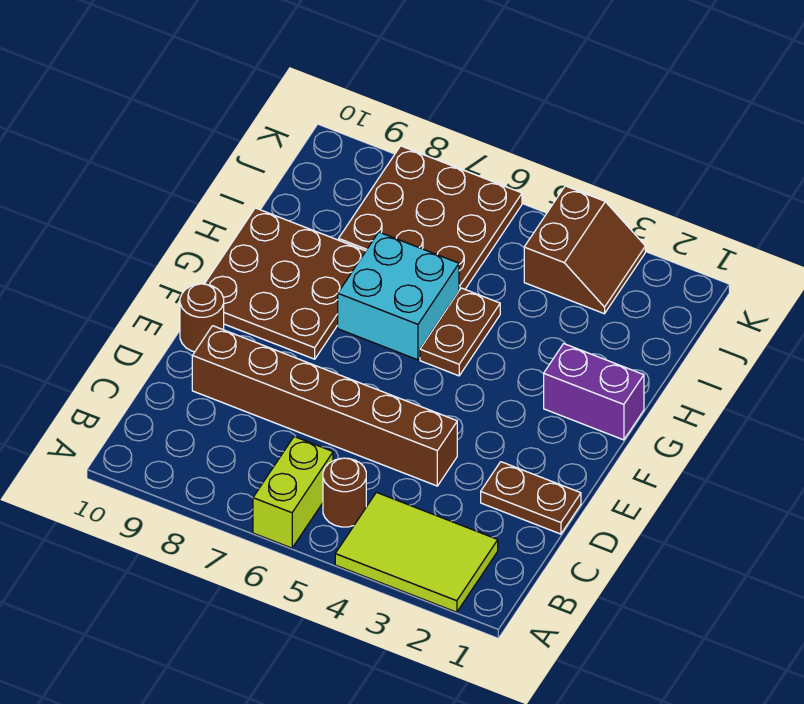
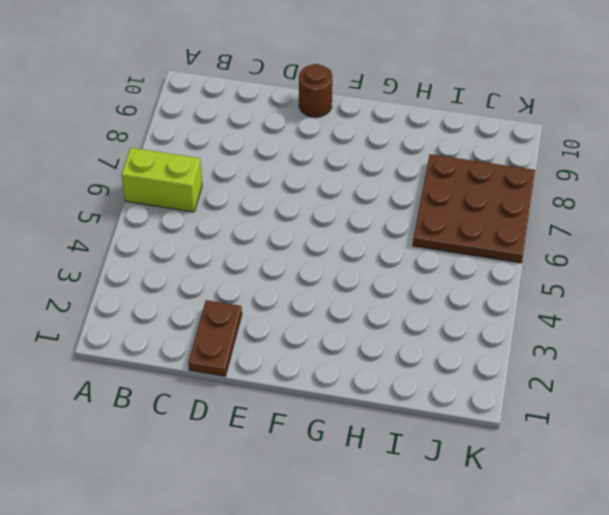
none -> lime tile A2:B4 level 1
none -> brown round brick B5 level 1
none -> brown brick D4:D9 level 1

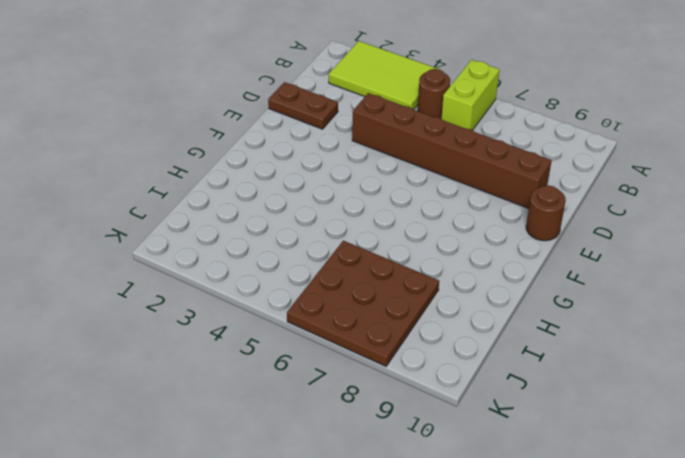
none -> brown plate F8:H10 level 1
none -> purple brick G1:G2 level 1
none -> brown plate G5:H5 level 1

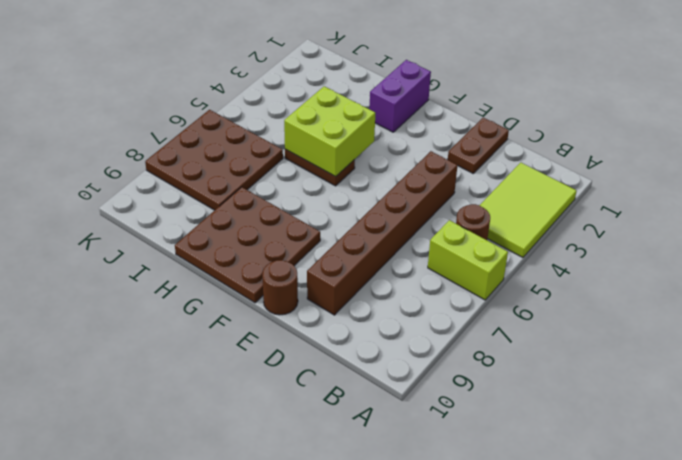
lime brick G4:H5 level 2 -> none
none -> cyan brick G6:H7 level 1
none -> brown slope J3:K4 level 1 top 4

